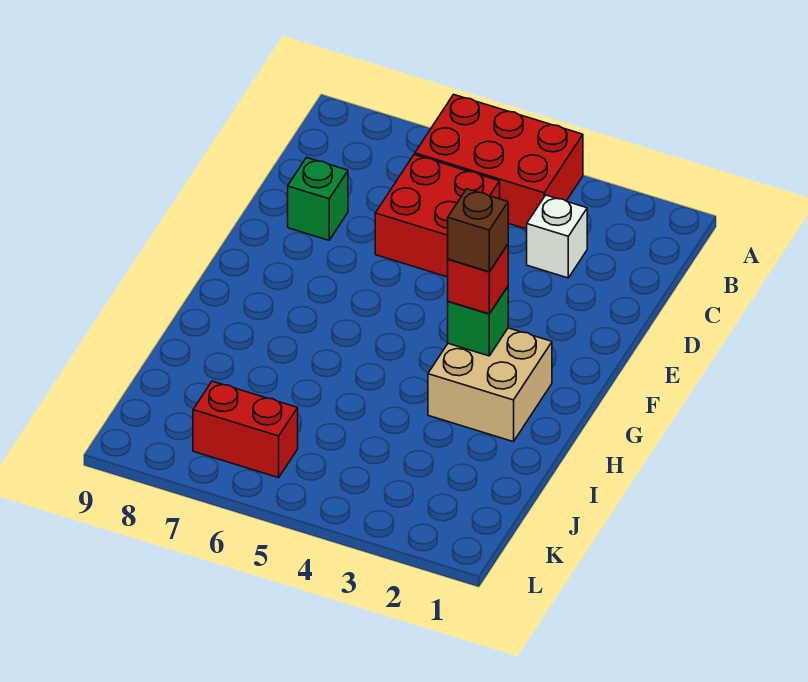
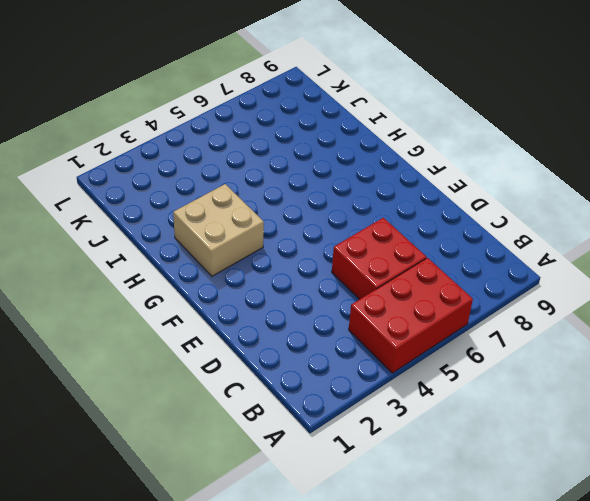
none -> white brick C3 level 1
none -> green brick D8 level 1

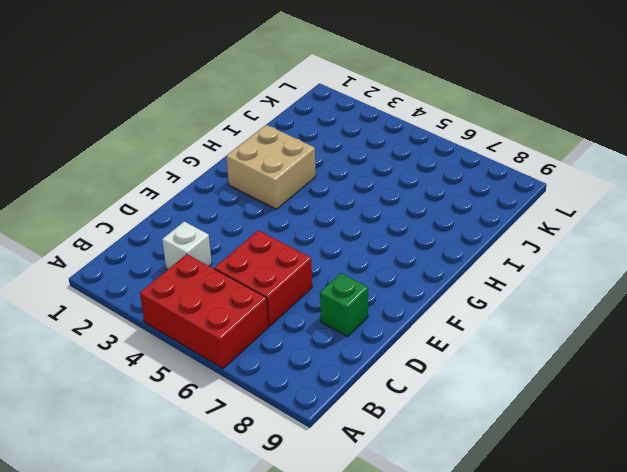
none -> red brick K6:K7 level 1
none -> green brick G3 level 2

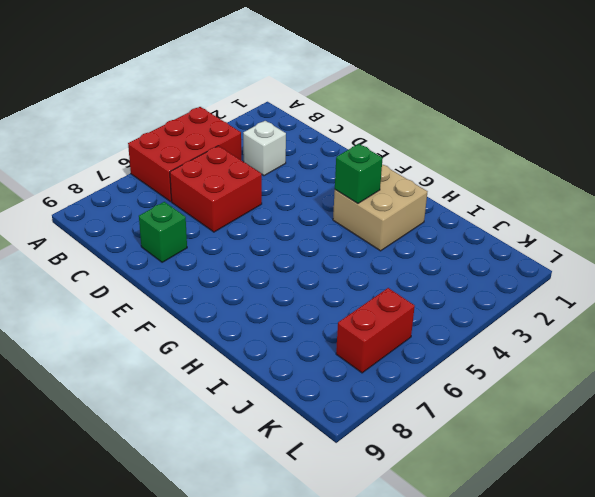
none -> red brick G3 level 3
none -> brown brick G3 level 4

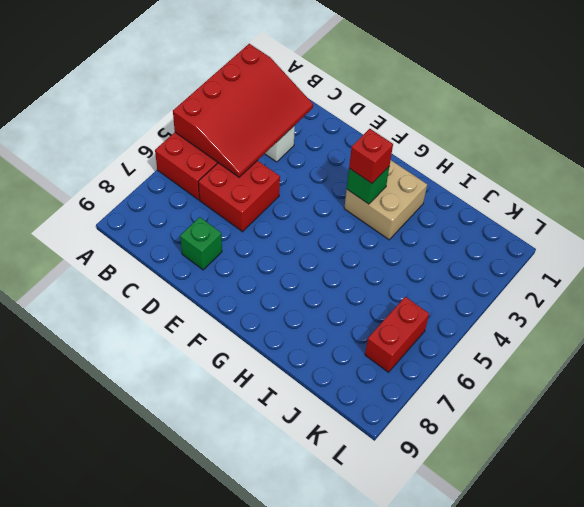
red slope A2:C5 level 2 top A -> none
none -> brown brick G3 level 4

